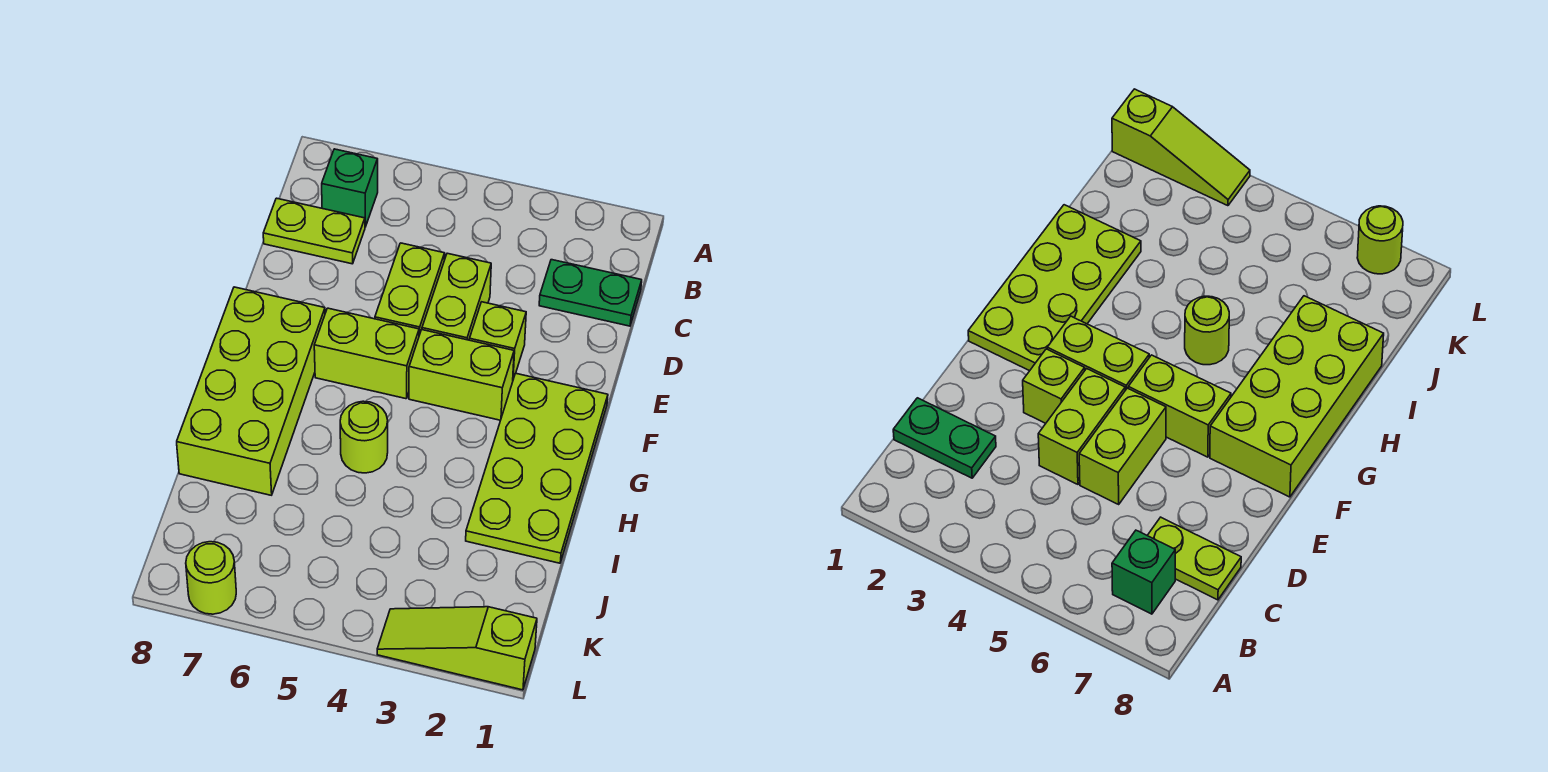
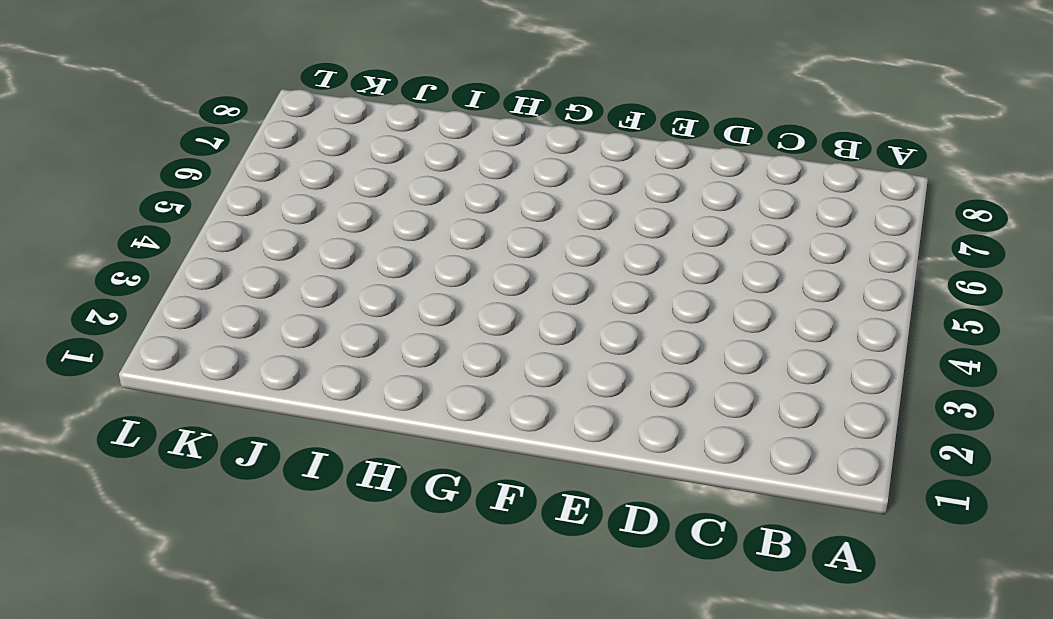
none -> green brick B7 level 1
none -> green plate C1:C2 level 1
none -> lime plate C7:C8 level 1

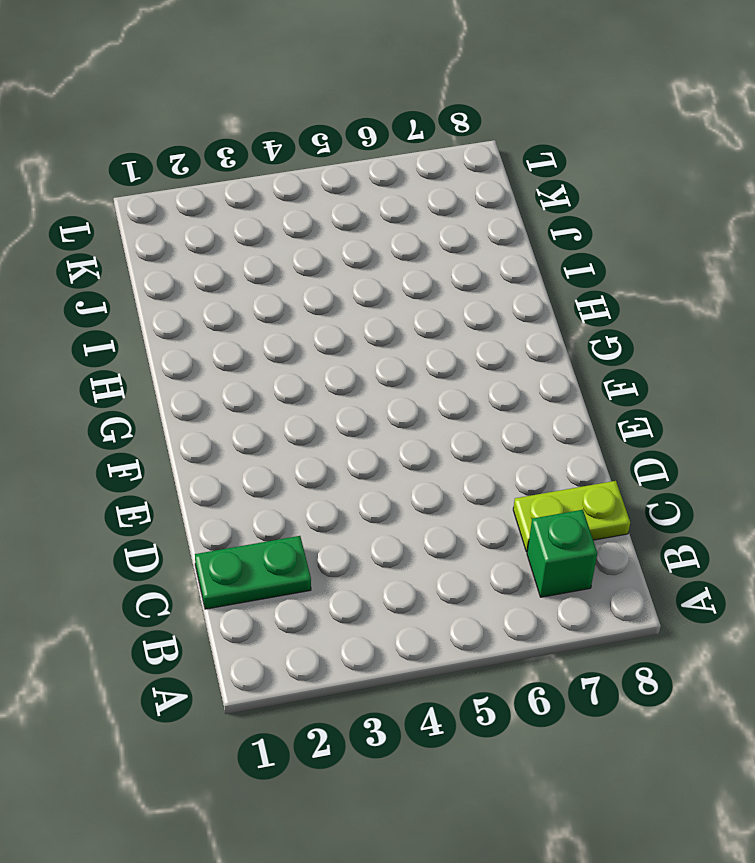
none -> lime brick D4:E4 level 1
none -> lime brick D5:E5 level 1
none -> lime brick E3 level 1

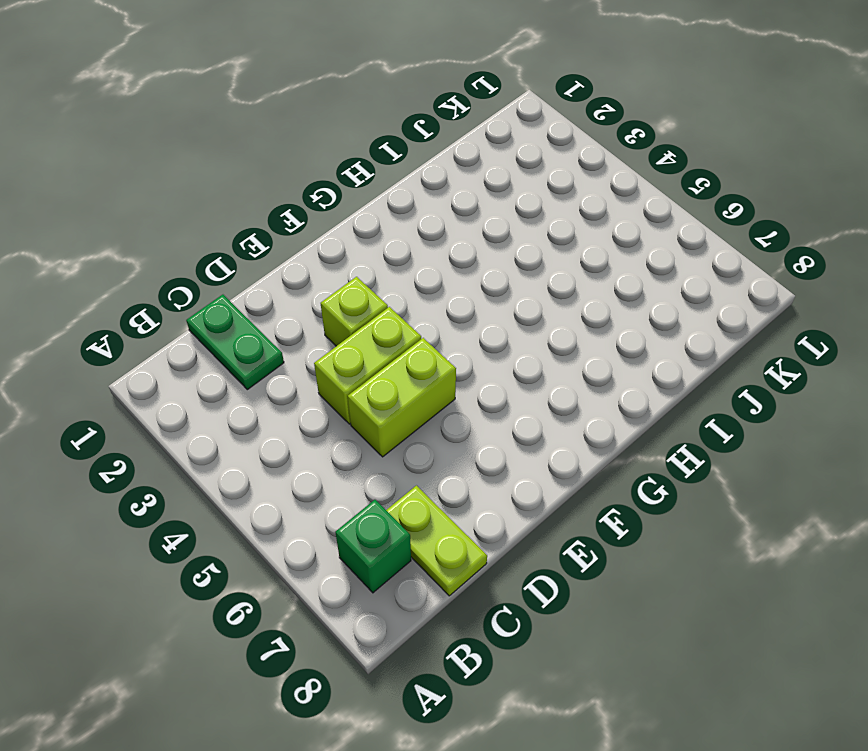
none -> lime plate F1:I2 level 1
none -> lime brick F3:F4 level 1
none -> lime brick F5:F6 level 1

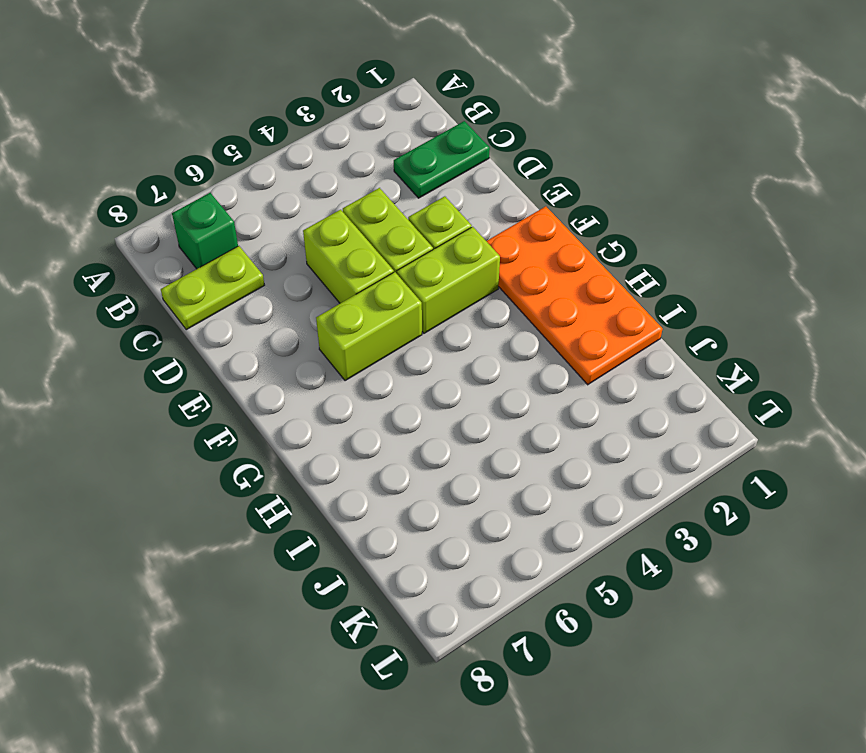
orange plate F1:I2 level 1 -> lime plate F1:I2 level 1
none -> lime brick F7:I8 level 1
none -> lime round brick H5 level 1
none -> lime slope L1:L3 level 1 top 1

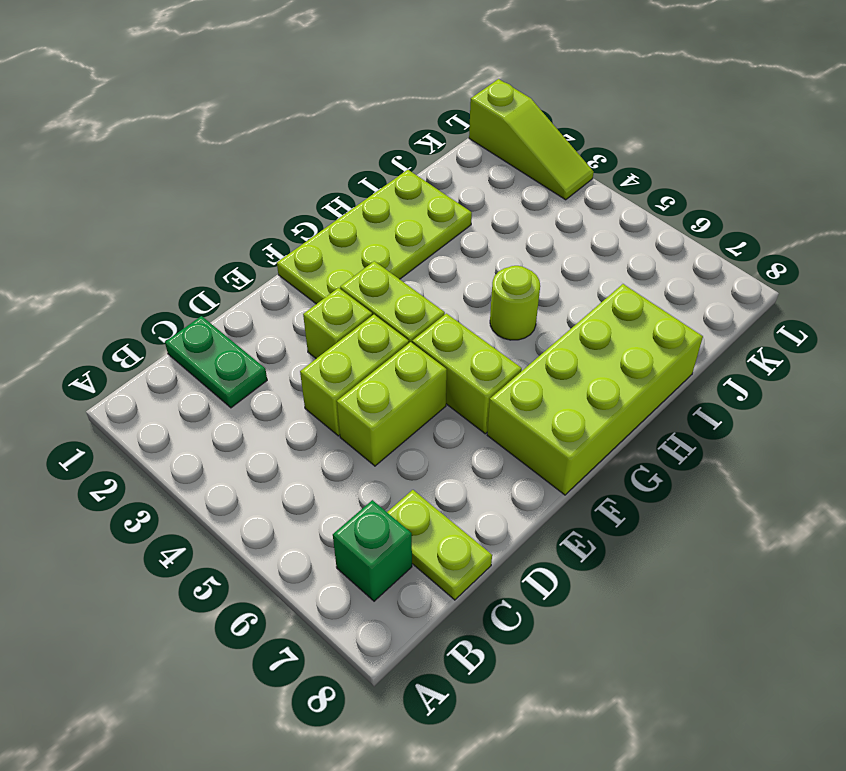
none -> lime round brick L7 level 1

